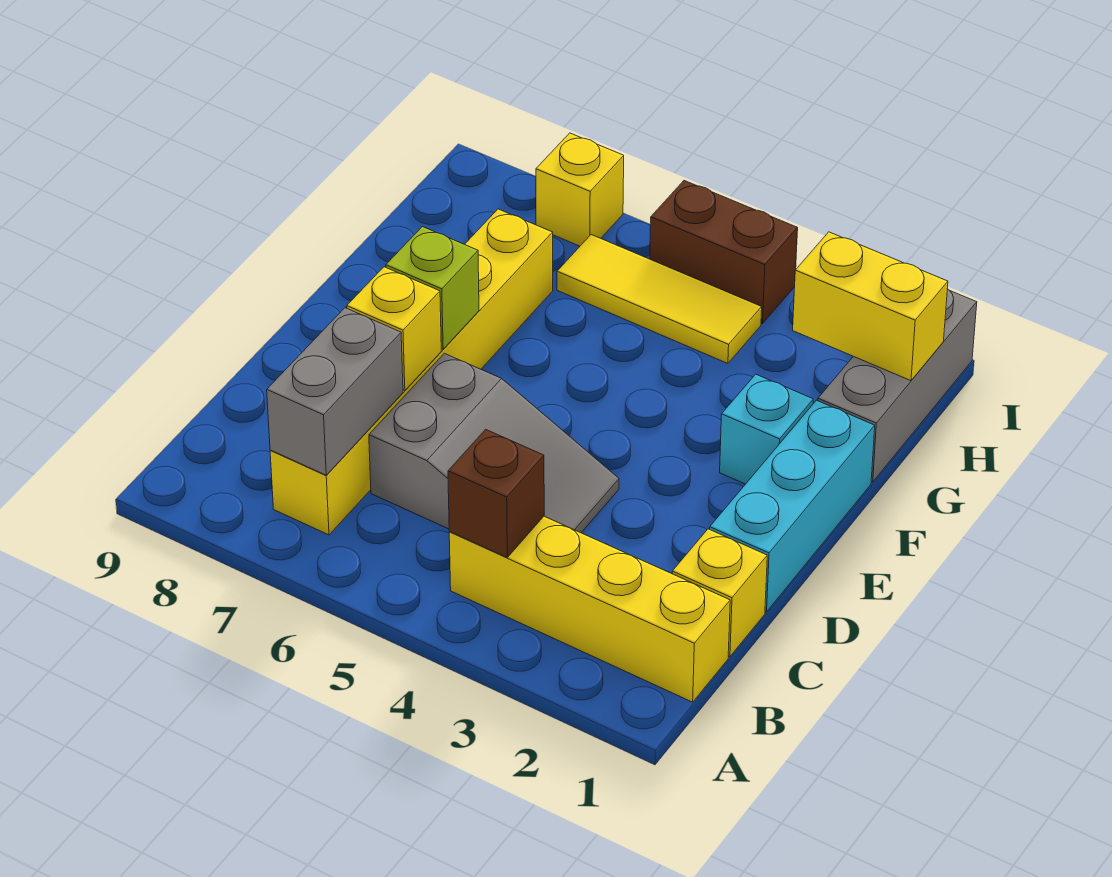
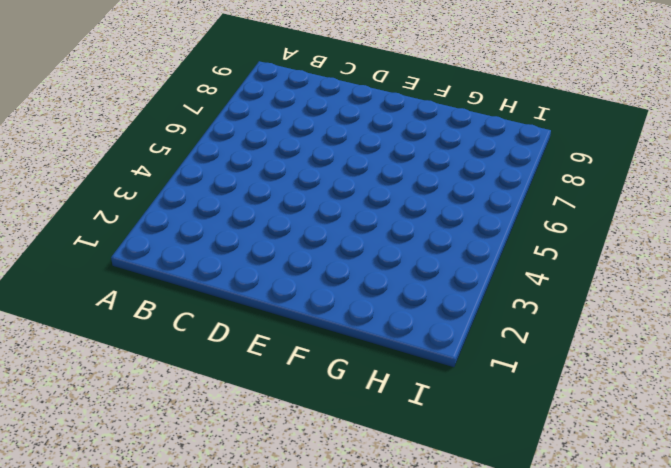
none -> yellow brick B1:B4 level 1
none -> yellow brick B7:G7 level 1
none -> yellow brick C1 level 1

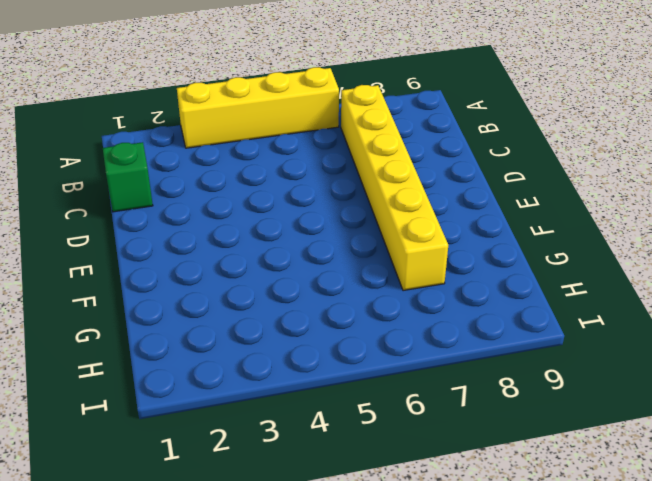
yellow brick A3:A6 level 1 -> yellow brick B1:B4 level 1
green brick C1 level 1 -> yellow brick C1 level 1
none -> grey slope C4:D6 level 1 top 6
none -> cyan brick D1:F1 level 1
none -> cyan brick F2 level 1

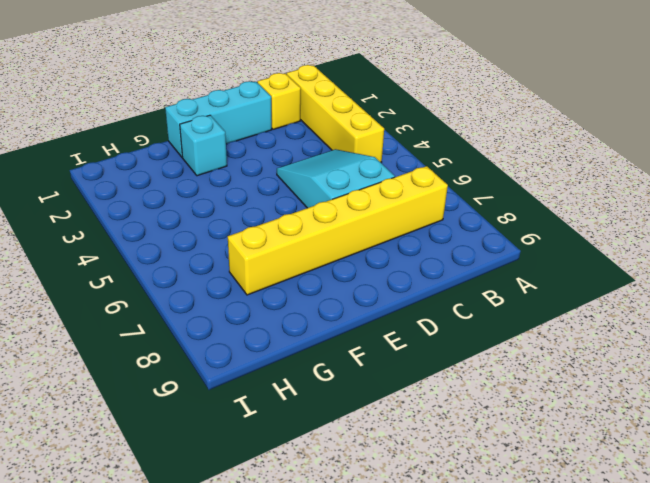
cyan slope C4:D6 level 1 top 6 -> grey slope C4:D6 level 1 top 6
none -> grey brick G1:I1 level 1
none -> yellow tile H4:H6 level 1
none -> brown brick I4:I5 level 1

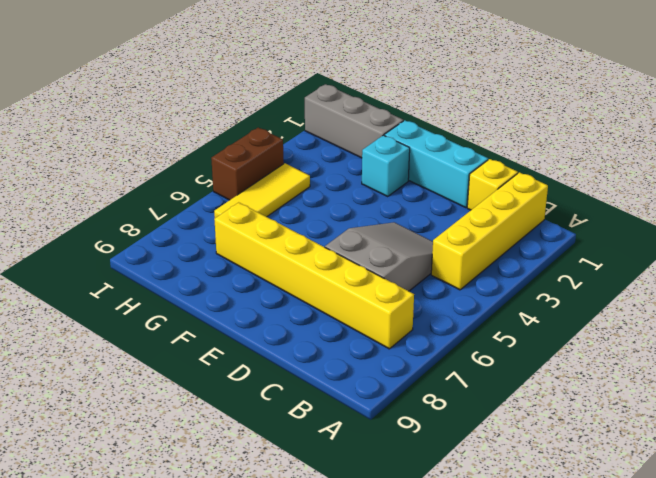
none -> yellow brick I7 level 1
none -> brown brick B4 level 2
none -> grey brick B7:C7 level 2

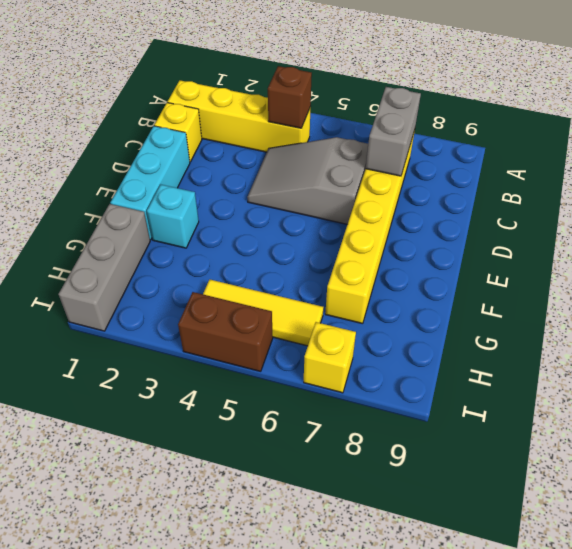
none -> yellow brick D7 level 2
none -> lime brick E7 level 2
none -> yellow brick H1:H2 level 2

